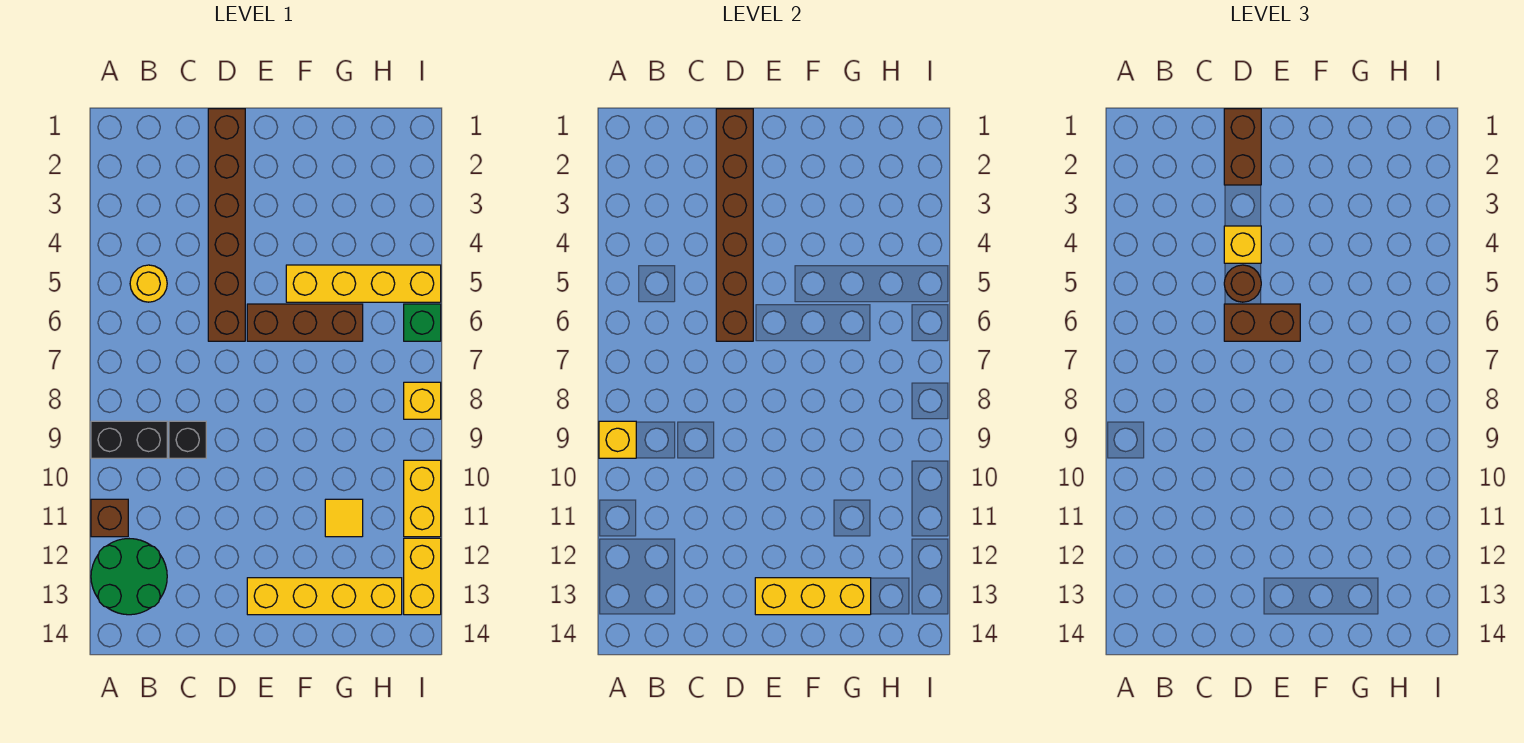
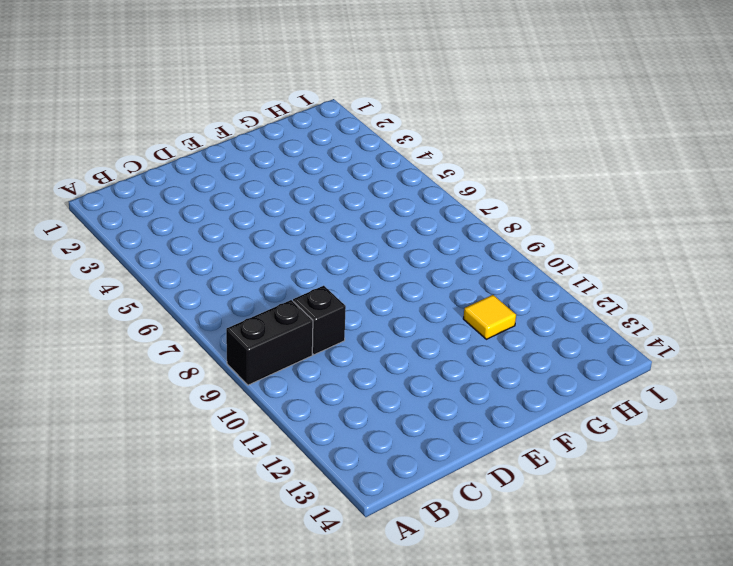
none -> brown brick A11 level 1
none -> green round brick A12:B13 level 1
none -> yellow round brick B5 level 1

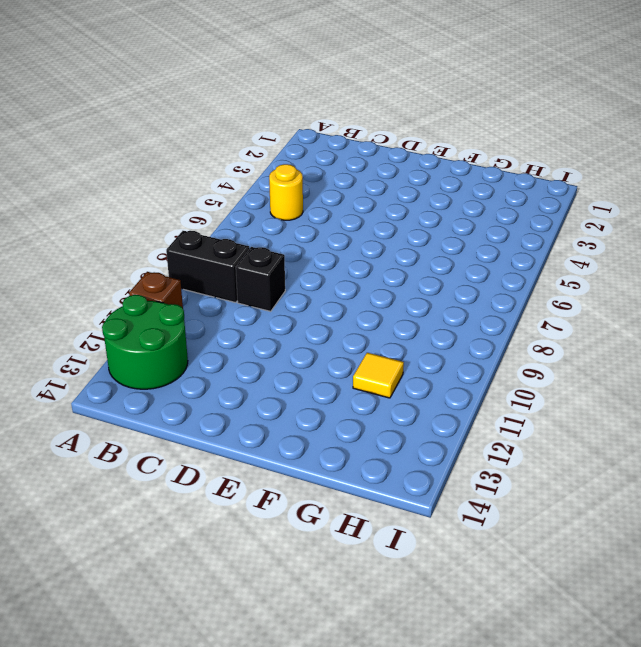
none -> brown brick D1:D6 level 1
none -> brown brick E6:G6 level 1
none -> yellow brick E13:H13 level 1

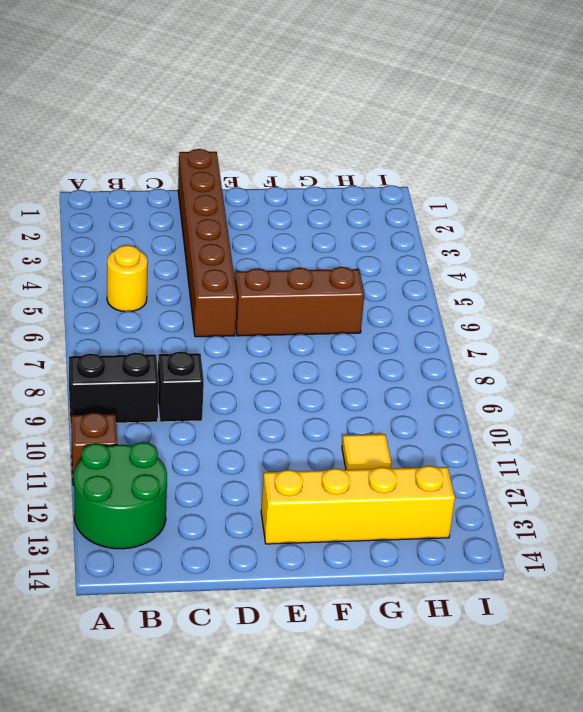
none -> yellow brick F5:I5 level 1
none -> green brick I6 level 1
none -> yellow brick I8 level 1

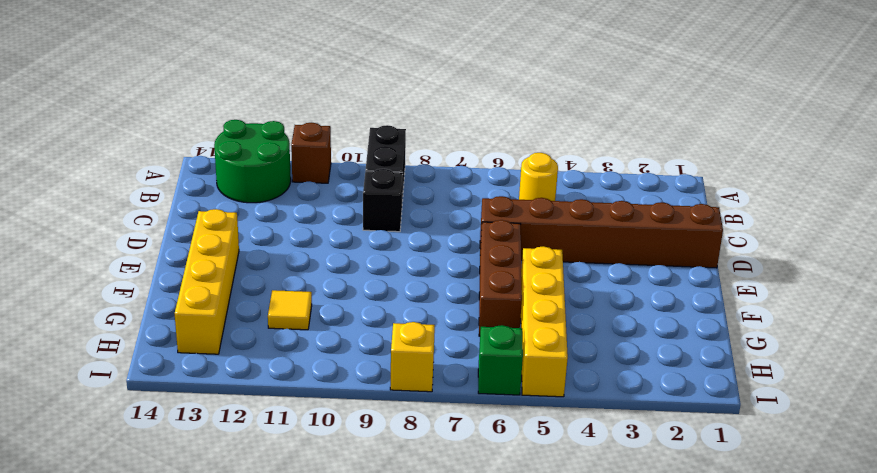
none -> yellow brick I10:I11 level 1
none -> yellow brick I12:I13 level 1
none -> yellow brick A9 level 2

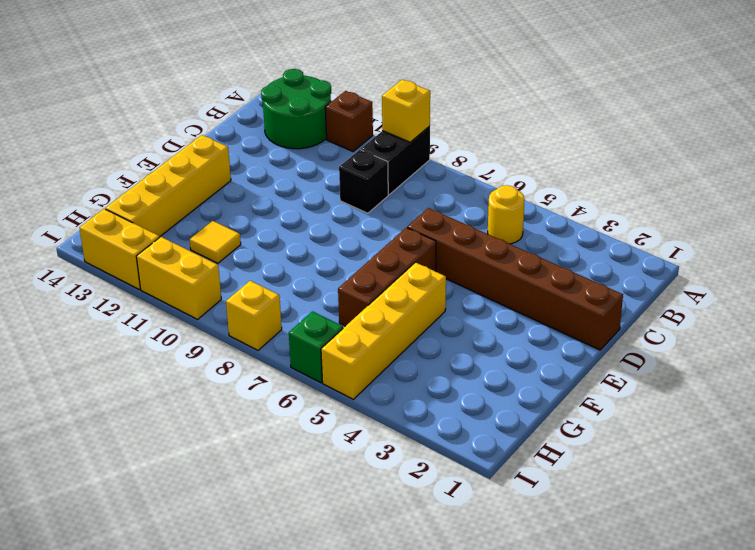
none -> brown brick D1:D6 level 2
none -> yellow brick E13:G13 level 2
none -> brown brick D1:D2 level 3

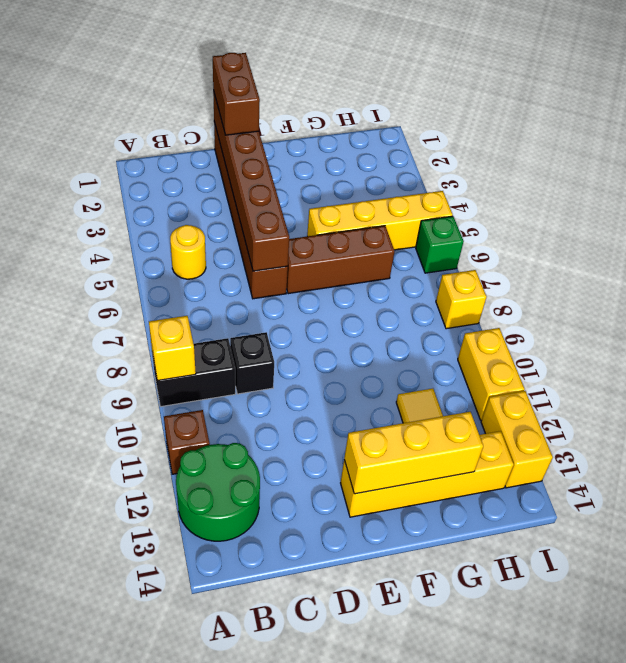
none -> yellow brick D4 level 3
none -> brown round brick D5 level 3
none -> brown brick D6:E6 level 3

